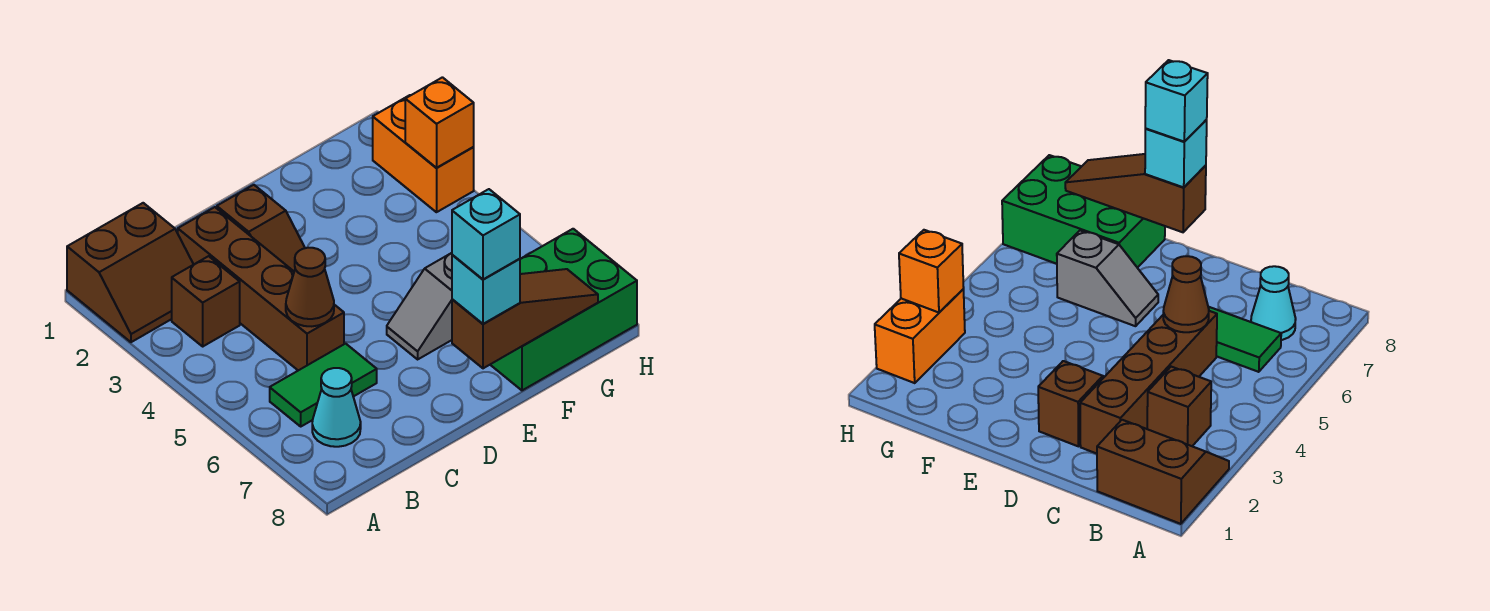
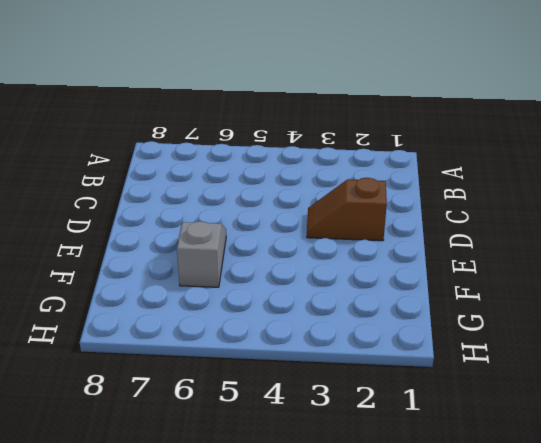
none -> brown slope A1:B2 level 1 top 1
none -> brown brick B3 level 1
none -> green tile B6:C6 level 1

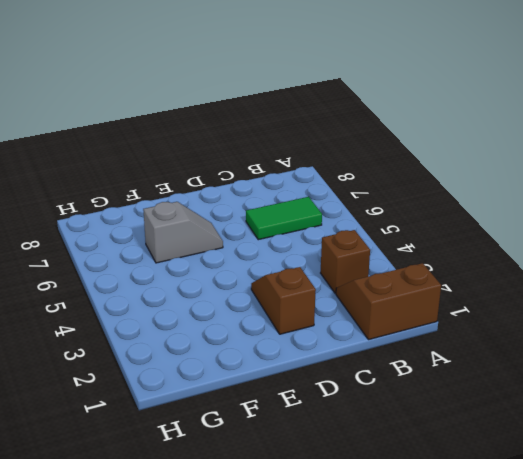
none -> cyan cone B7 level 1
none -> brown brick C2:C5 level 1
none -> green brick F7:H8 level 1

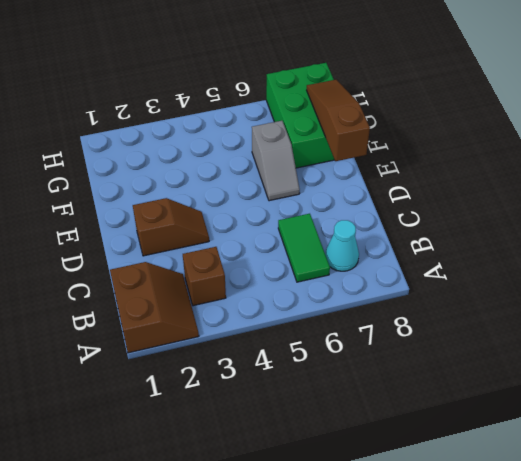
none -> brown brick C2:C5 level 1
none -> orange brick H2:H3 level 1
none -> brown cone C5 level 2

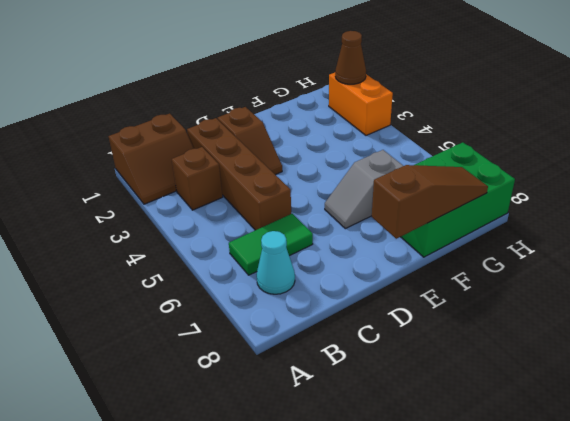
brown cone H2 level 2 -> brown cone C5 level 2
none -> orange brick H3 level 2
none -> cyan brick E8 level 3
none -> cyan brick E8 level 4

